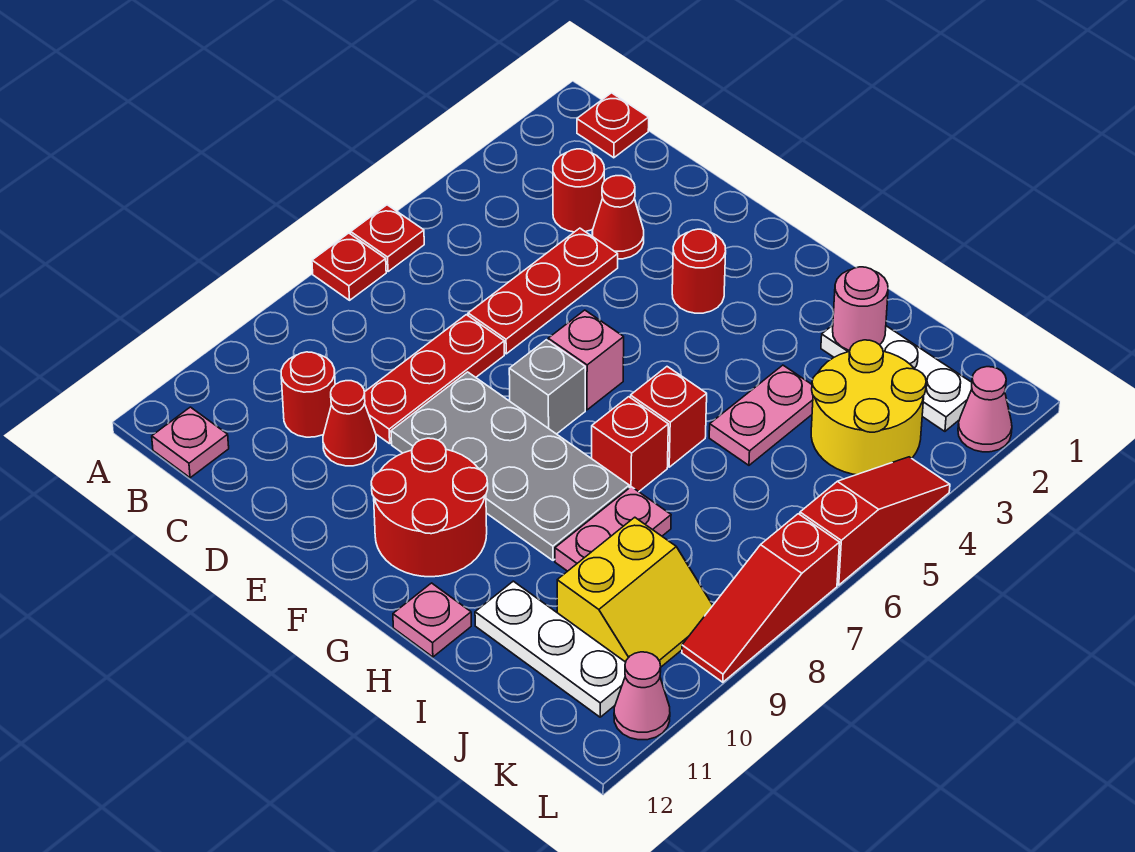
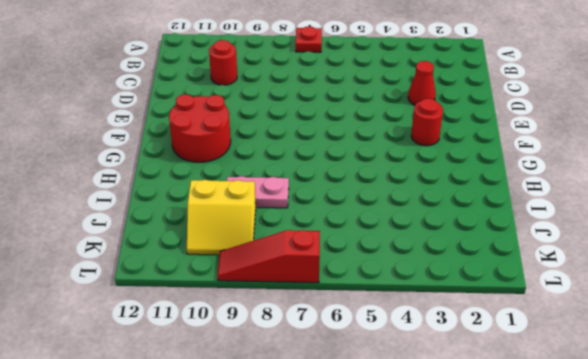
none -> red plate A6 level 1
none -> red plate B1 level 1
none -> pink plate B12 level 1

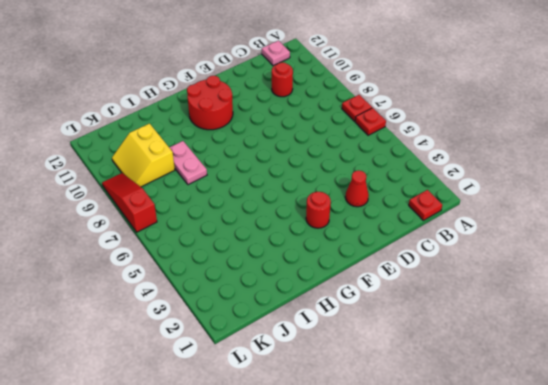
none -> red round brick C3 level 1
none -> red plate D4:D6 level 1
none -> red plate D7:D9 level 1

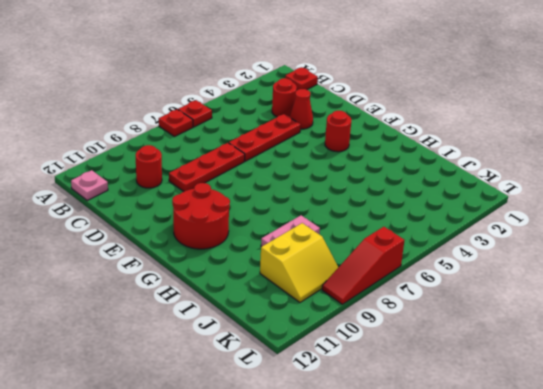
none -> red cone D10 level 1
none -> grey plate E8:H9 level 1
none -> pink brick F6 level 1

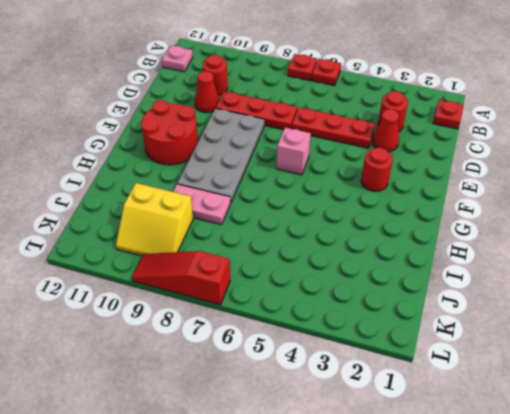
none -> grey brick F7 level 1
none -> red brick H6 level 1
none -> red brick H7 level 1

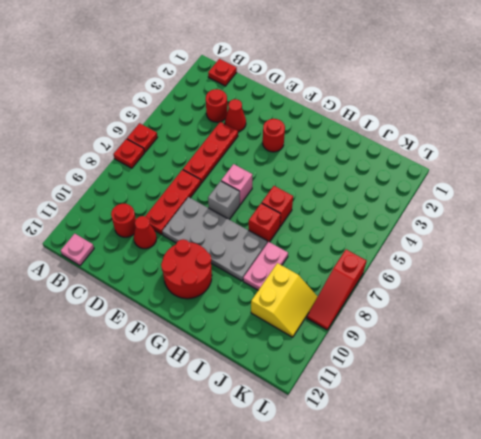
none -> pink plate H12 level 1
none -> white plate I2:K2 level 1
none -> pink plate I4:I5 level 1

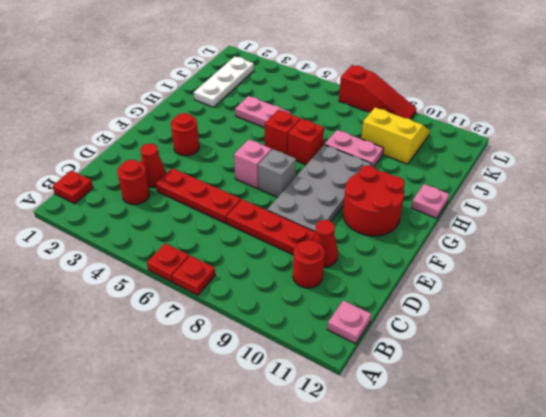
none -> white plate I11:K11 level 1
none -> yellow round brick J3:K4 level 1
none -> pink cone L2 level 1

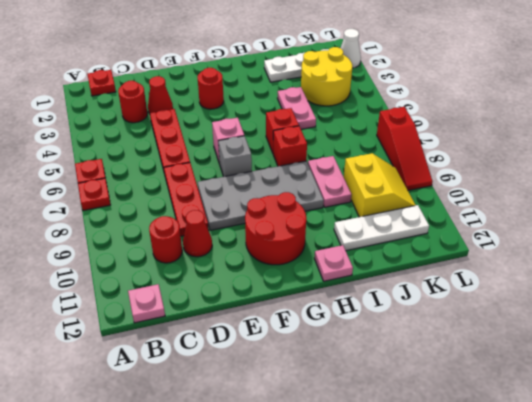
white cone L2 level 1 -> pink cone L2 level 1
none -> red slope L4:L6 level 1 top 6
none -> pink cone L11 level 1
none -> pink round brick I2 level 2

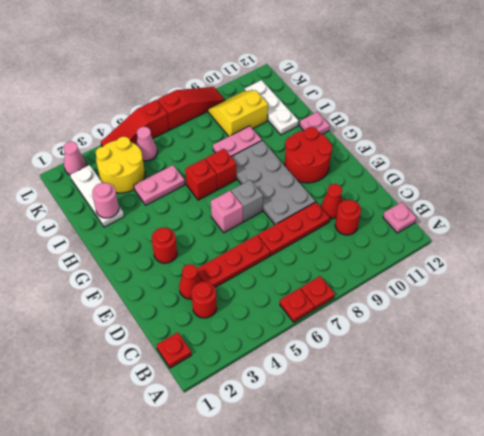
pink cone K5 level 1 -> pink cone L11 level 1

